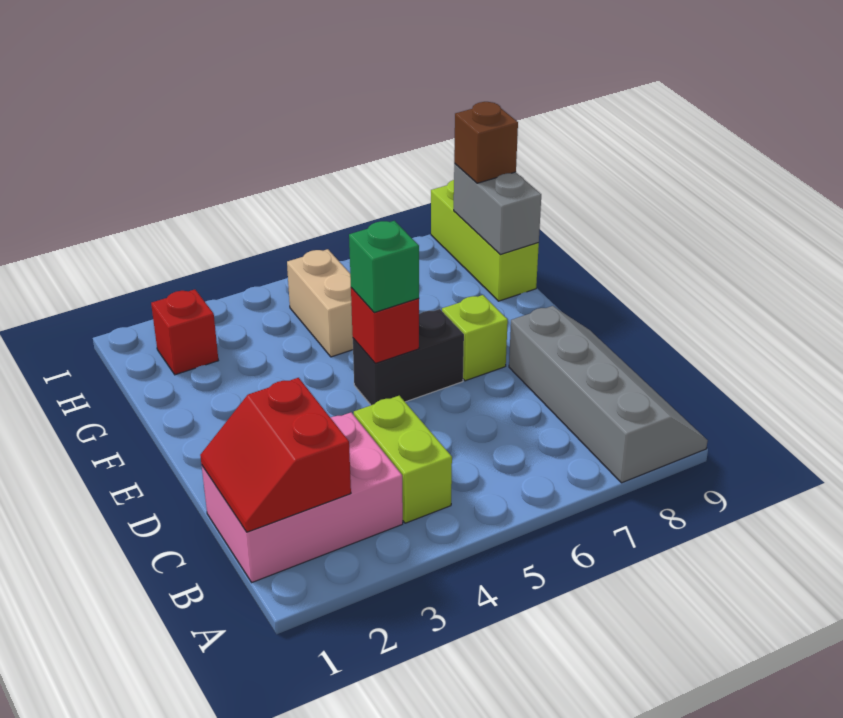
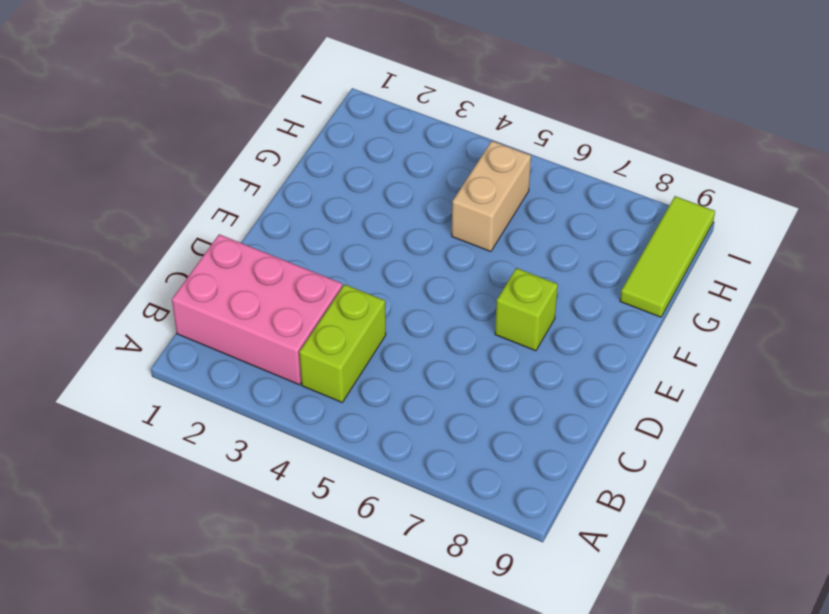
lime tile G9:I9 level 1 -> lime brick G9:I9 level 1
none -> grey slope A8:D9 level 1 top 8
none -> black brick E5:E6 level 1
none -> red brick H2 level 1

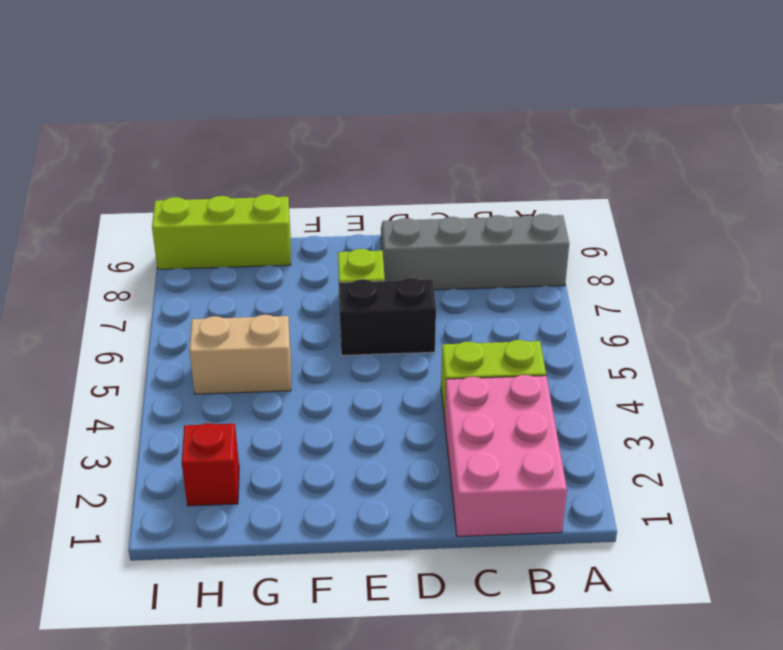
black brick D6:E6 level 1 -> black brick E5:E6 level 1
none -> red slope B1:C2 level 2 top 2
none -> red brick E5 level 2
none -> grey brick G9:H9 level 2

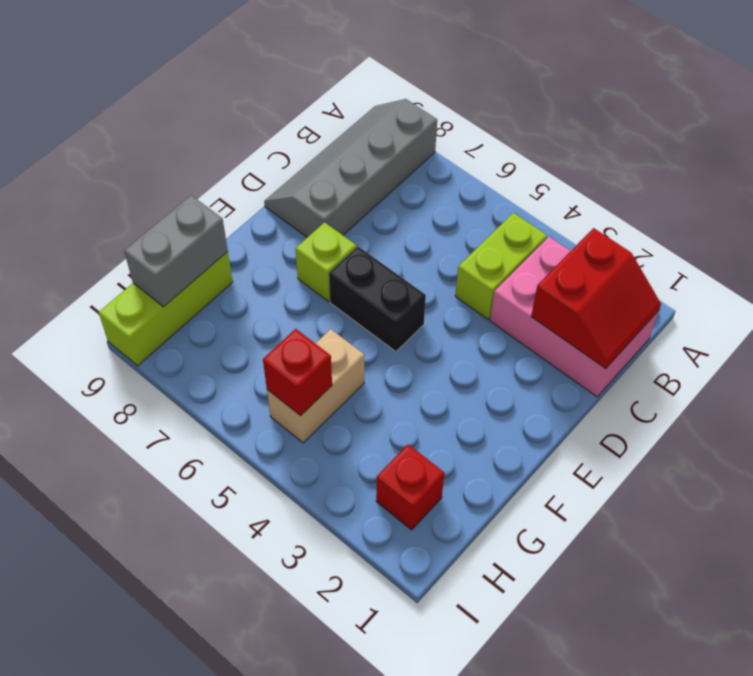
red brick H5 level 2 -> red brick E5 level 2
none -> green brick E5 level 3
none -> brown brick H9 level 3

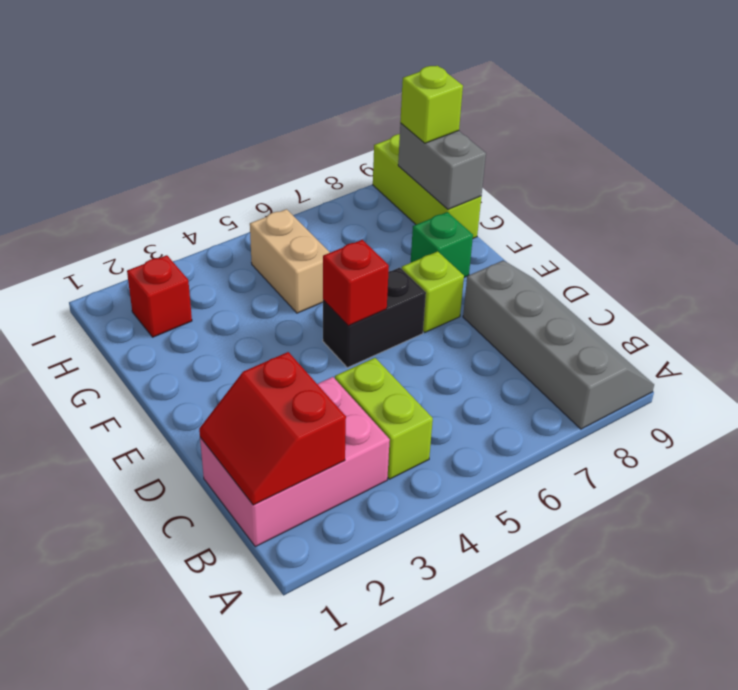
green brick F8 level 1 -> green brick E5 level 3
lime brick H9 level 3 -> brown brick H9 level 3

